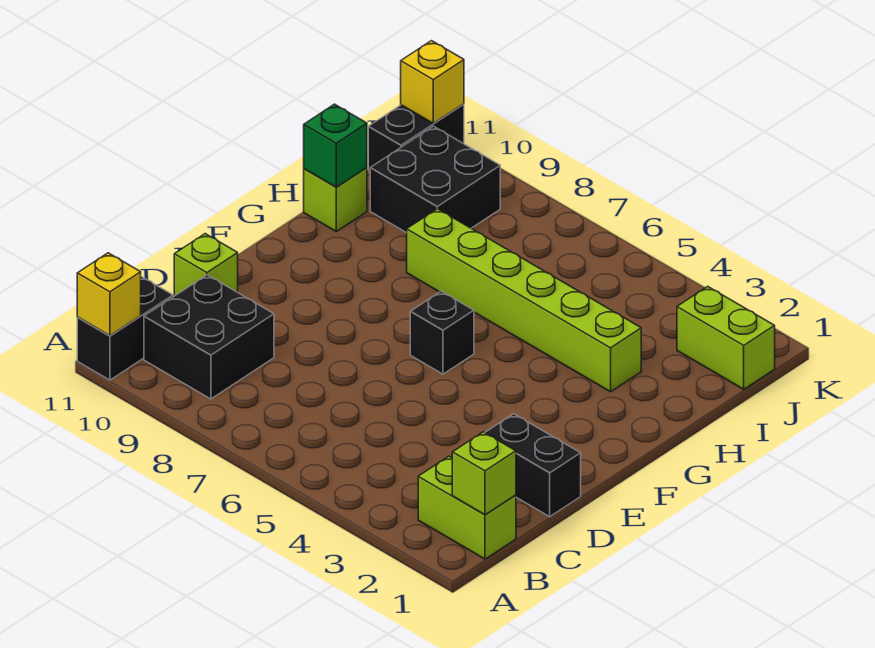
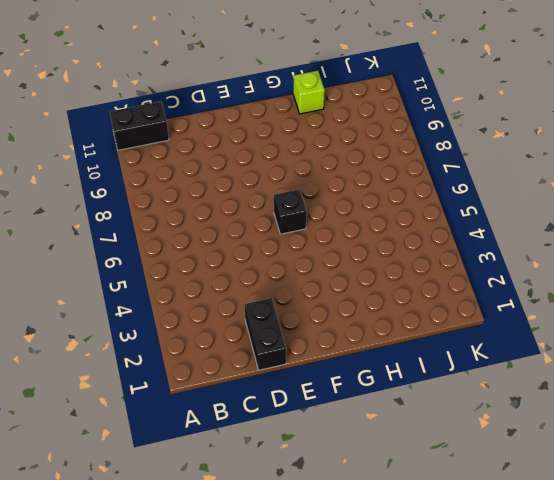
none -> lime brick B1:B2 level 1
none -> black brick B9:C10 level 1
none -> lime brick D11 level 1

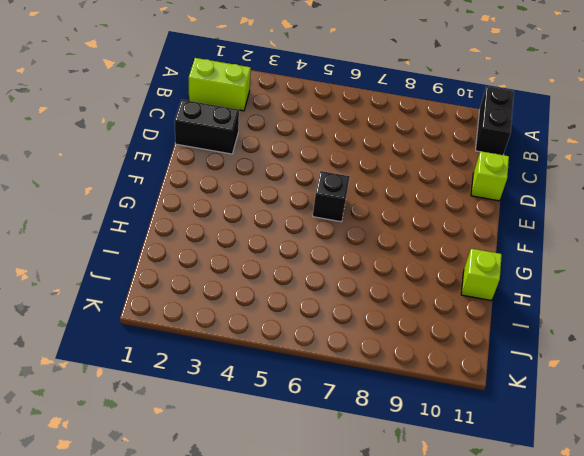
none -> black brick B9:C10 level 1
none -> lime brick H3:H8 level 1
none -> black brick I9:J10 level 1

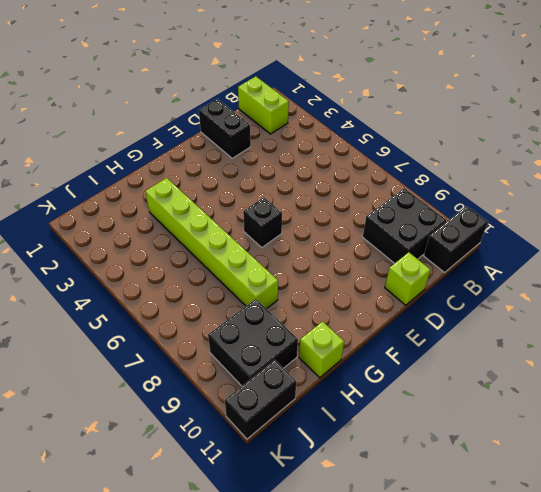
none -> lime brick J1:J2 level 1
none -> yellow brick A11 level 2
none -> lime brick B1 level 2

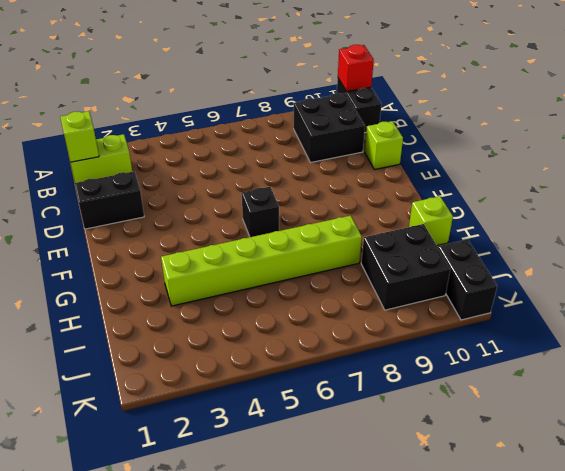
red brick A11 level 2 -> yellow brick A11 level 2
none -> lime brick J1:J2 level 1
none -> green brick H11 level 2
none -> yellow brick K11 level 2

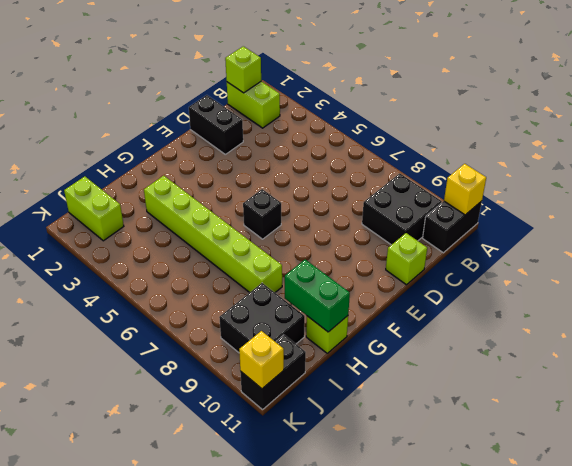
green brick H10:H11 level 2 -> green brick H11 level 2

